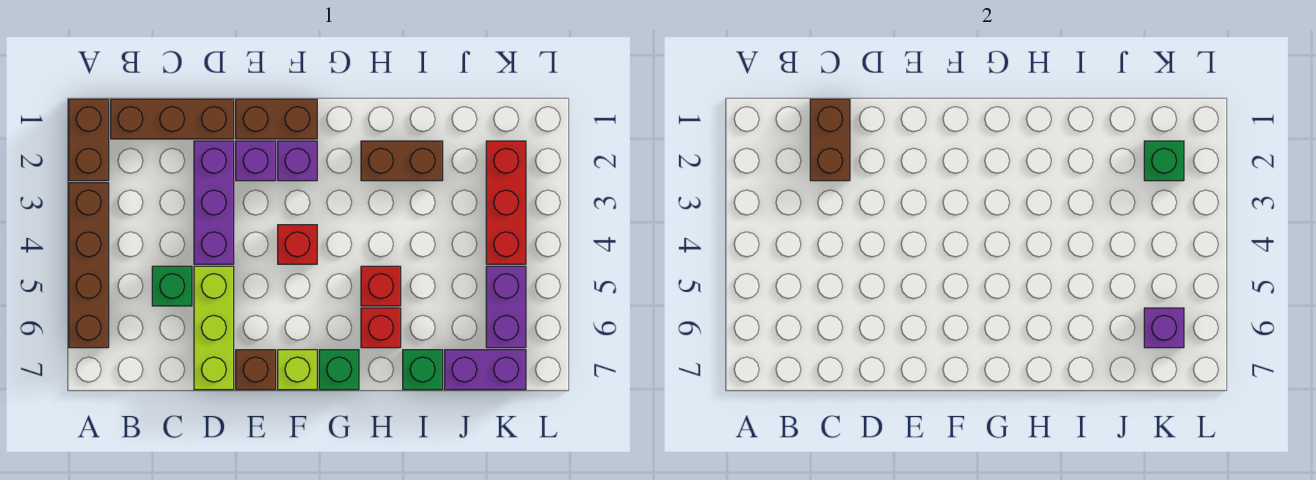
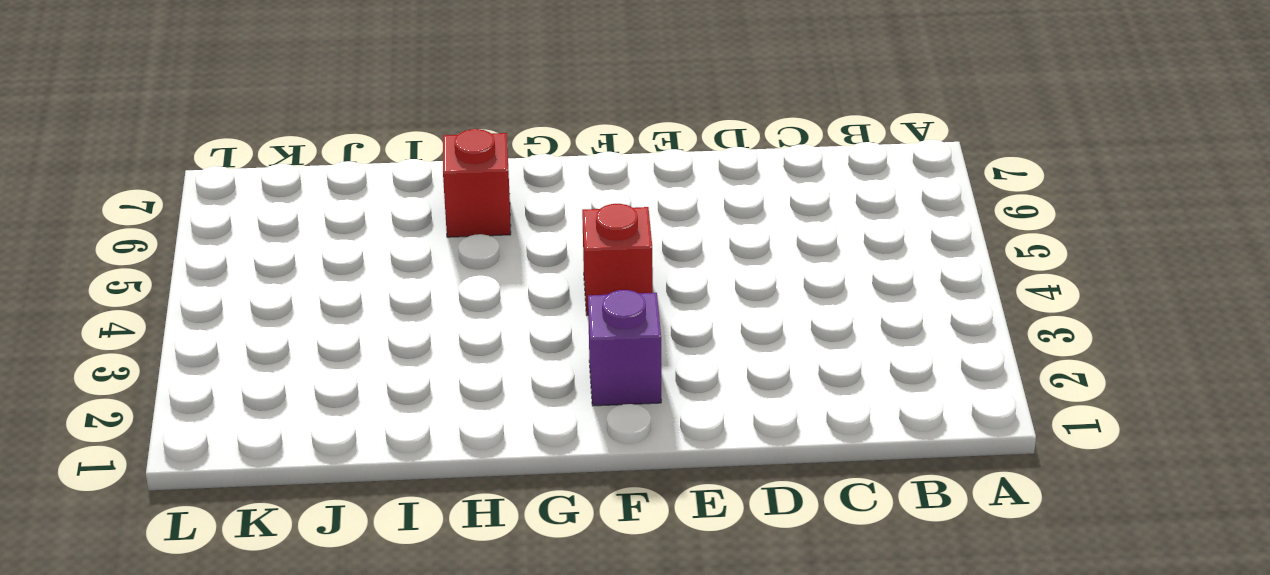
none -> brown brick A1:A2 level 1
none -> brown brick A3:A6 level 1
none -> brown brick B1:D1 level 1

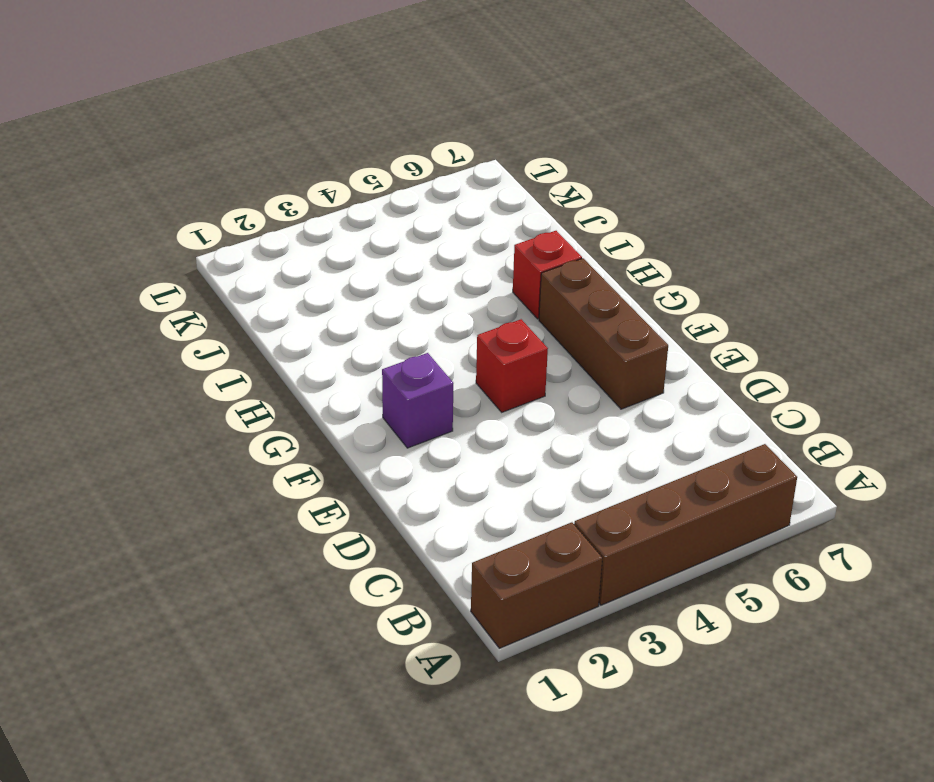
brown brick E6:G6 level 1 -> brown brick B1:D1 level 1
none -> green brick C5 level 1
none -> purple brick D2:D4 level 1
none -> lime brick D5:D7 level 1

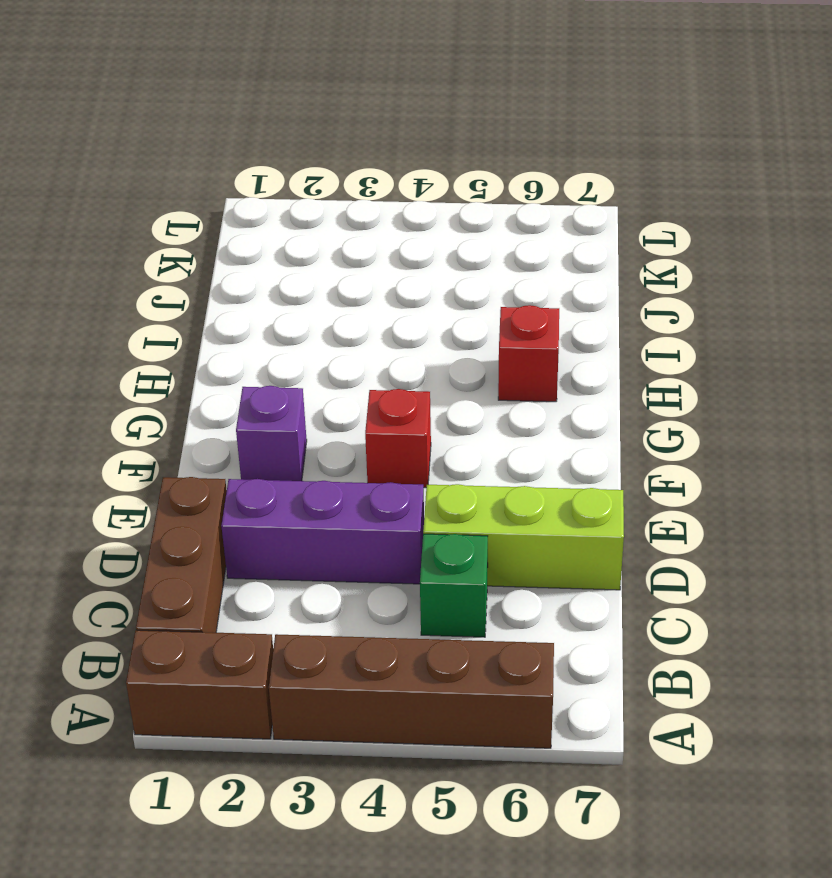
none -> brown brick E1:F1 level 1
none -> purple brick E2 level 1
none -> brown brick E7 level 1

